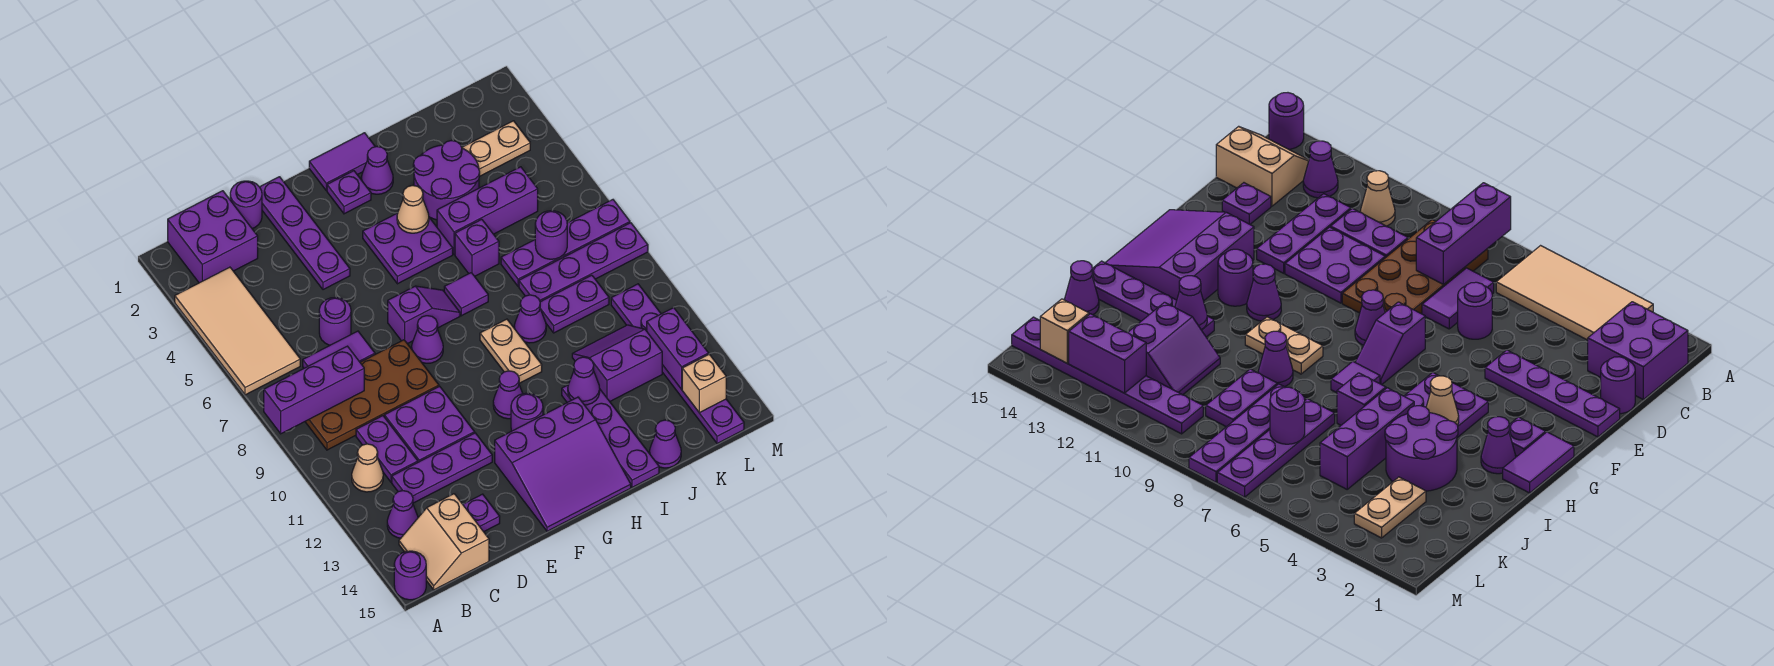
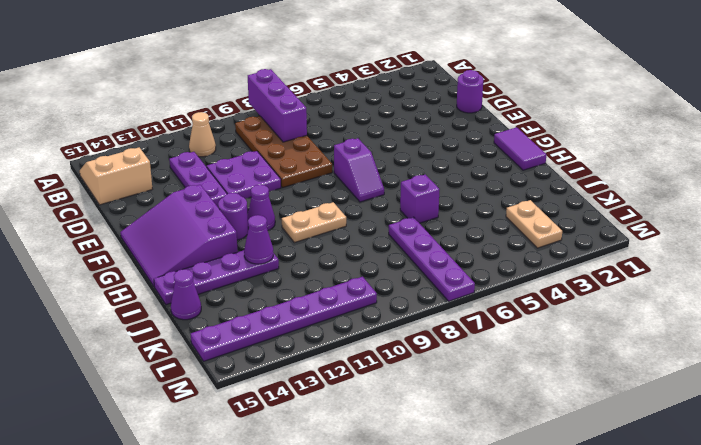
none -> tan tile A3:B6 level 1
none -> purple round brick A15 level 1
none -> purple brick B1:C2 level 1
none -> purple cone B13 level 1

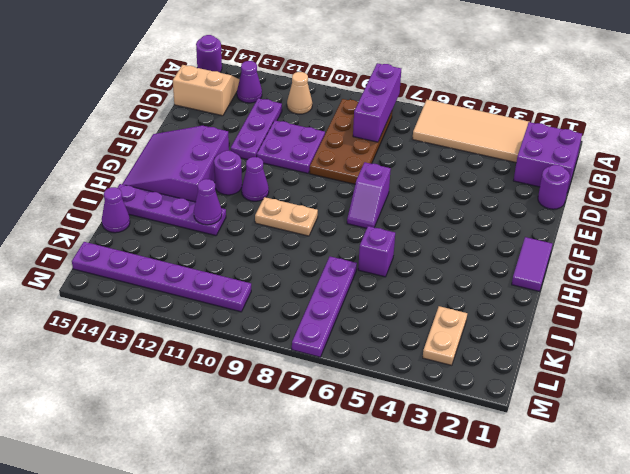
none -> purple tile C7:D7 level 1
none -> purple plate C10:C11 level 1
none -> purple round brick D6 level 1
none -> purple plate D14 level 1

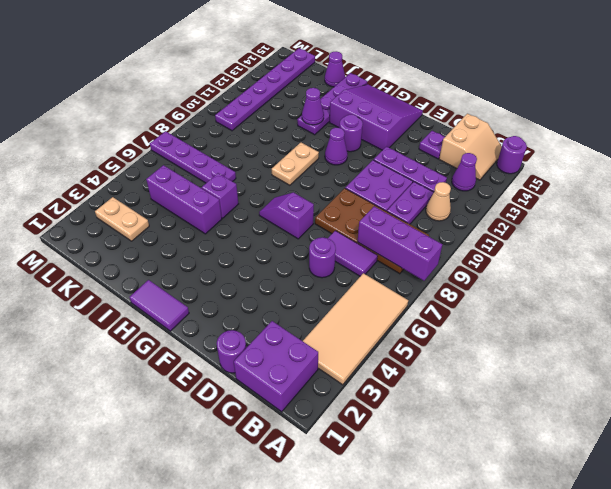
none -> purple plate E1:E4 level 1
none -> purple cone F8 level 1
none -> purple plate G2 level 1
none -> purple plate G4:H5 level 1

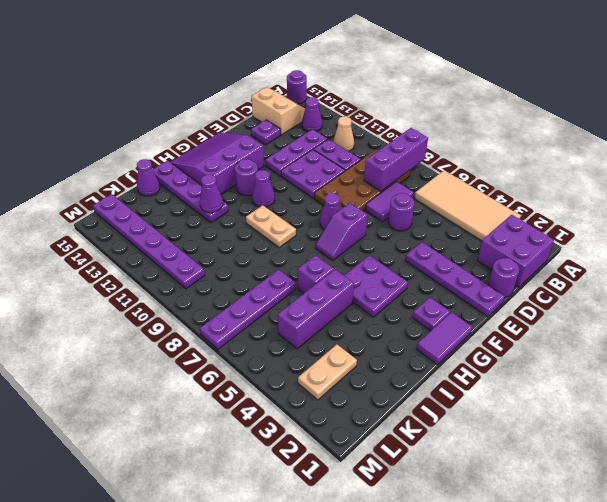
none -> purple cone H2 level 1
none -> purple tile H7 level 1
none -> purple round brick I3:J4 level 1
none -> purple cone I9 level 1

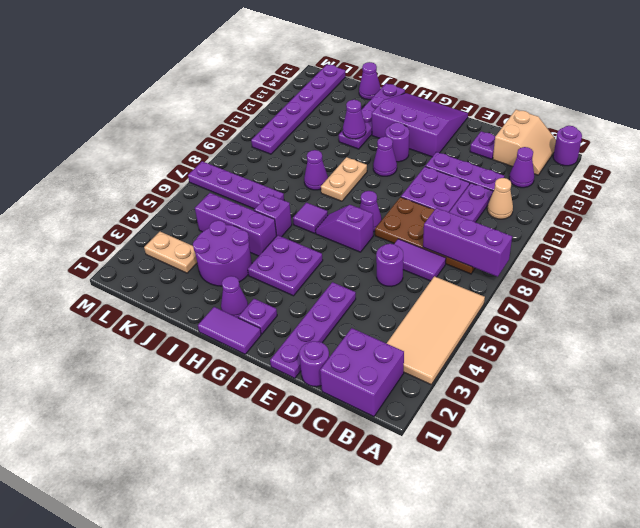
none -> purple plate J8:M8 level 1
none -> purple plate J9:K9 level 1
none -> purple slope J11:K12 level 1 top 12
none -> tan cone H4 level 2

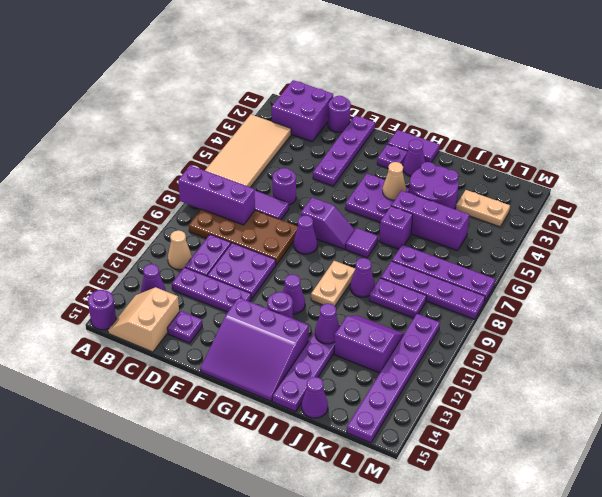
none -> purple round brick K7 level 2
none -> purple brick L12:L13 level 2
none -> tan brick L14 level 2

